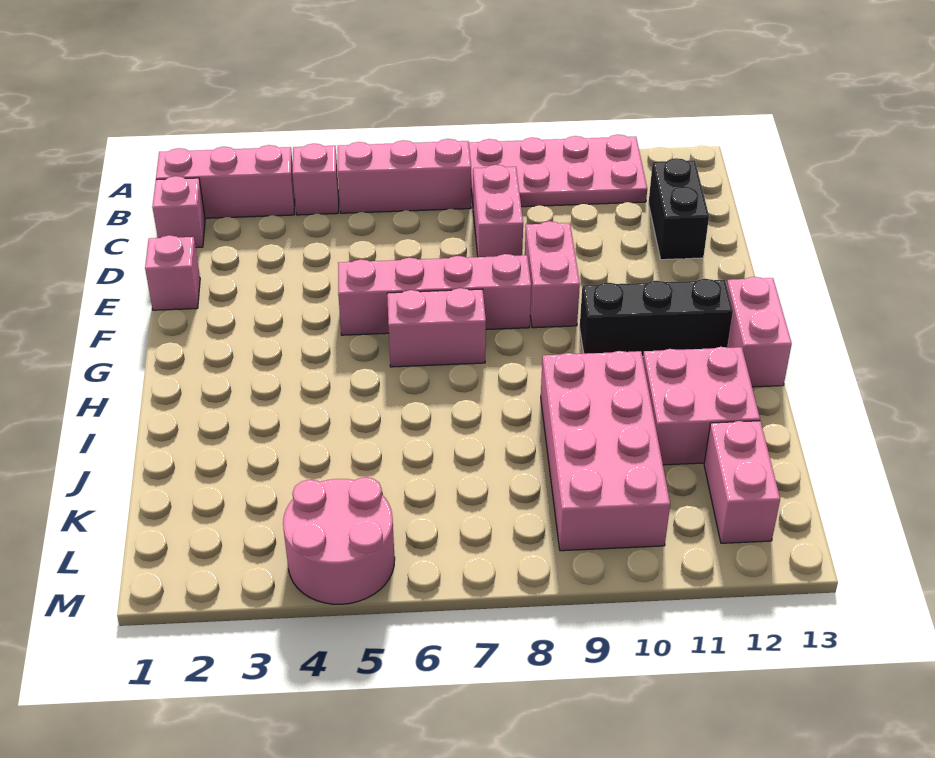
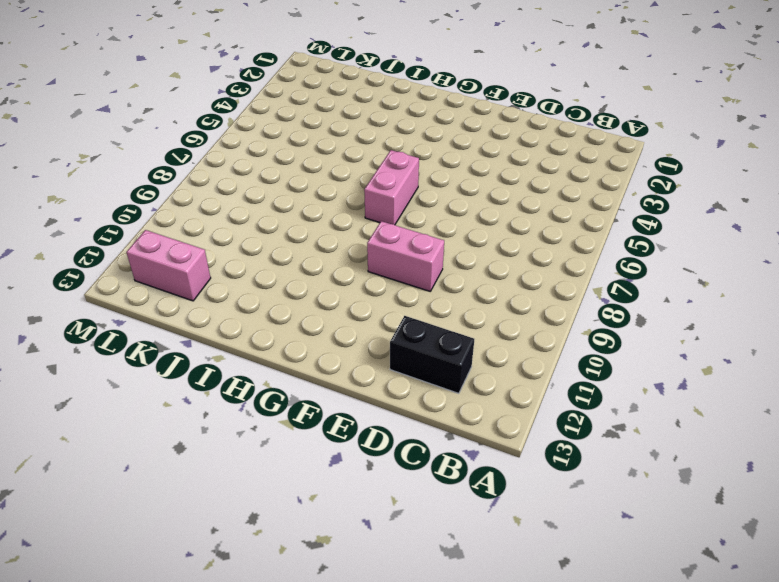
none -> pink plate A8:B11 level 1
none -> pink brick B1:B3 level 1
none -> pink brick B4 level 1

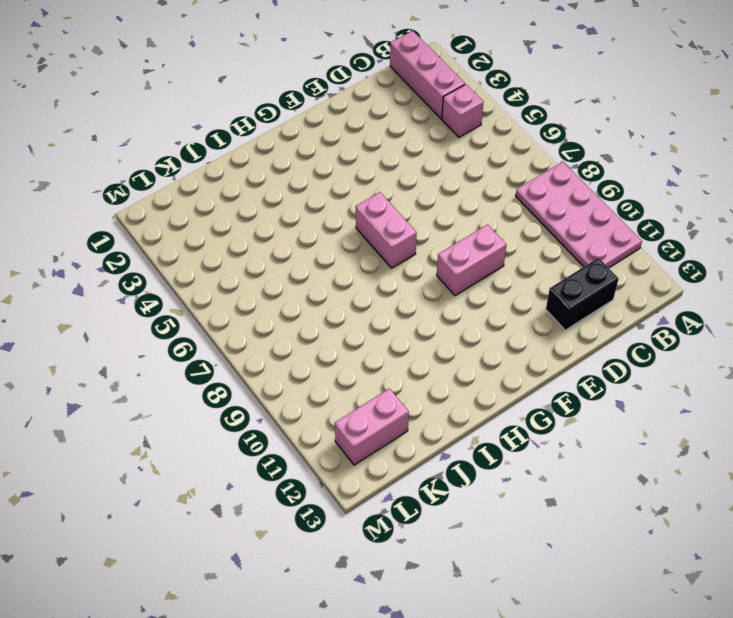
none -> pink brick B5:B7 level 1
none -> pink brick C1 level 1
none -> pink brick C8:D8 level 1

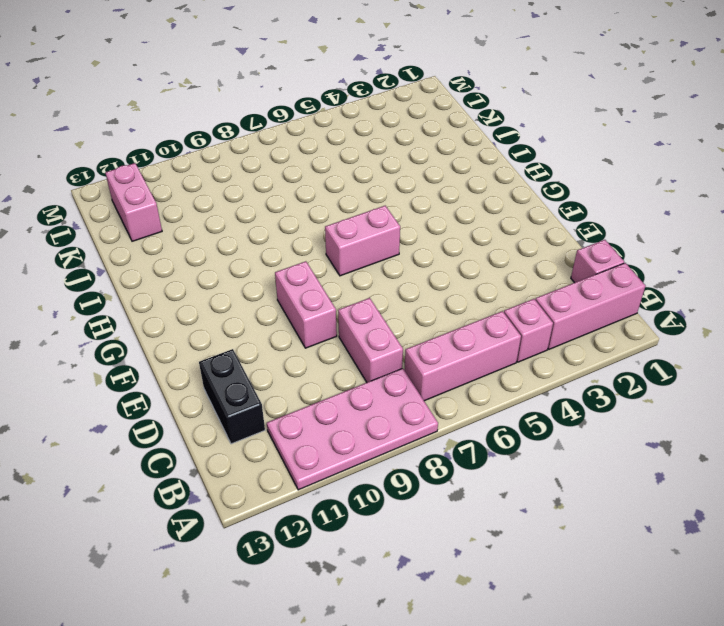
none -> pink brick E1 level 1
none -> pink brick F5:F8 level 1
none -> black brick G10:G12 level 1

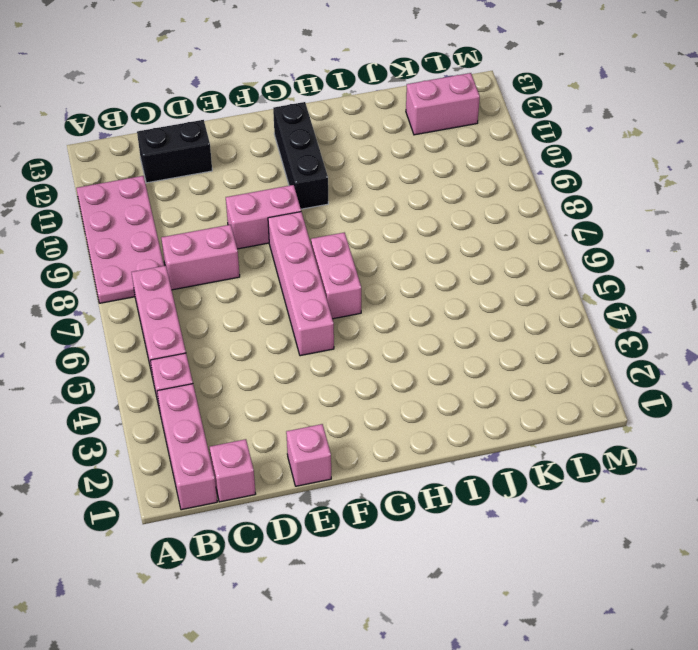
none -> pink brick G13:H13 level 1
none -> pink brick I9:L10 level 1
none -> pink brick I11:J12 level 1

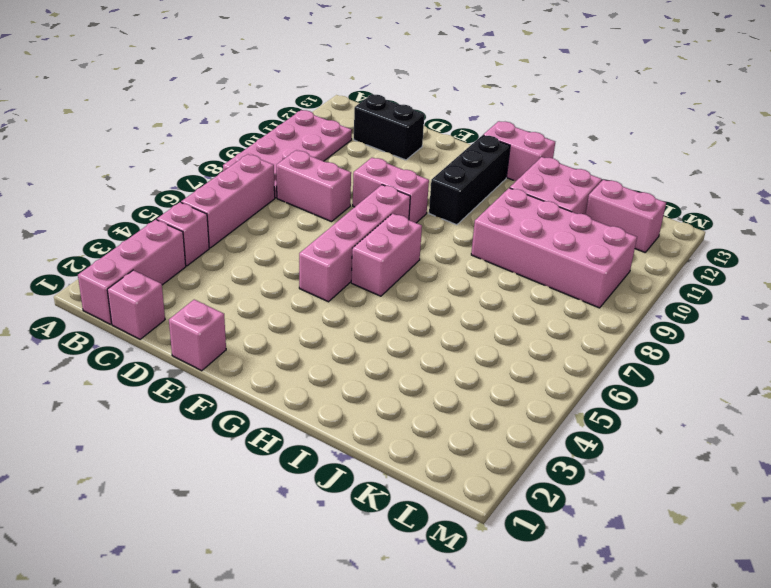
none -> pink round brick L4:M5 level 1

